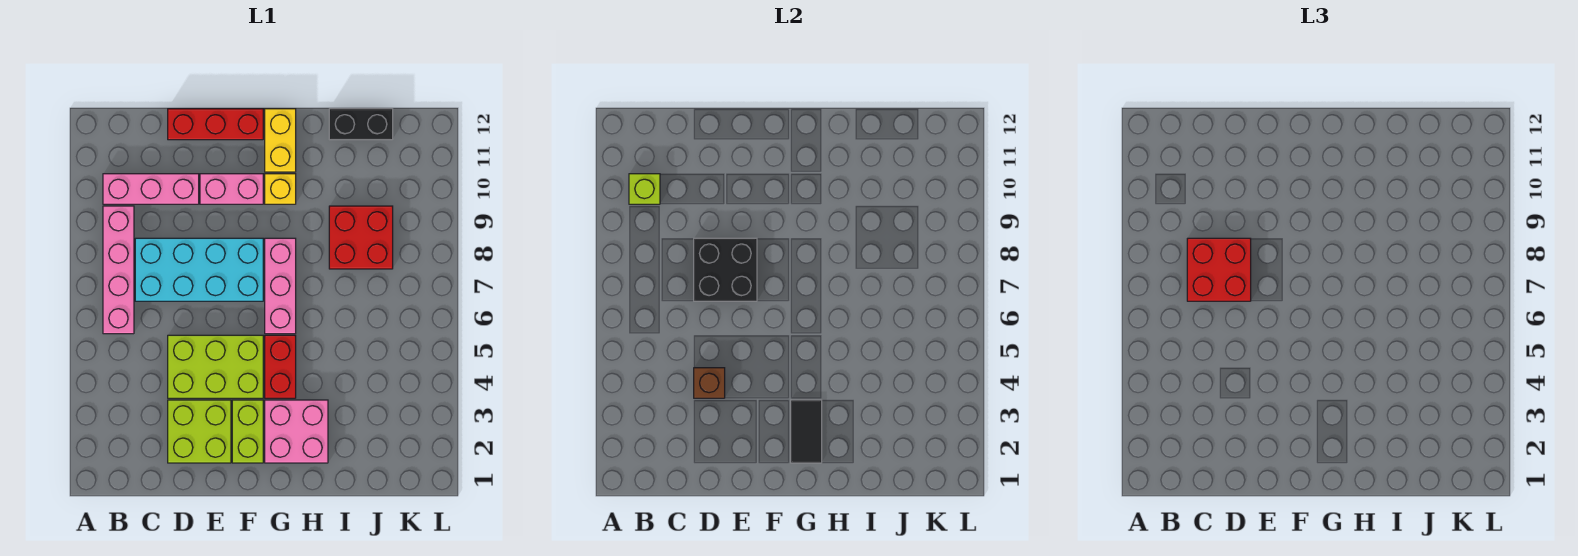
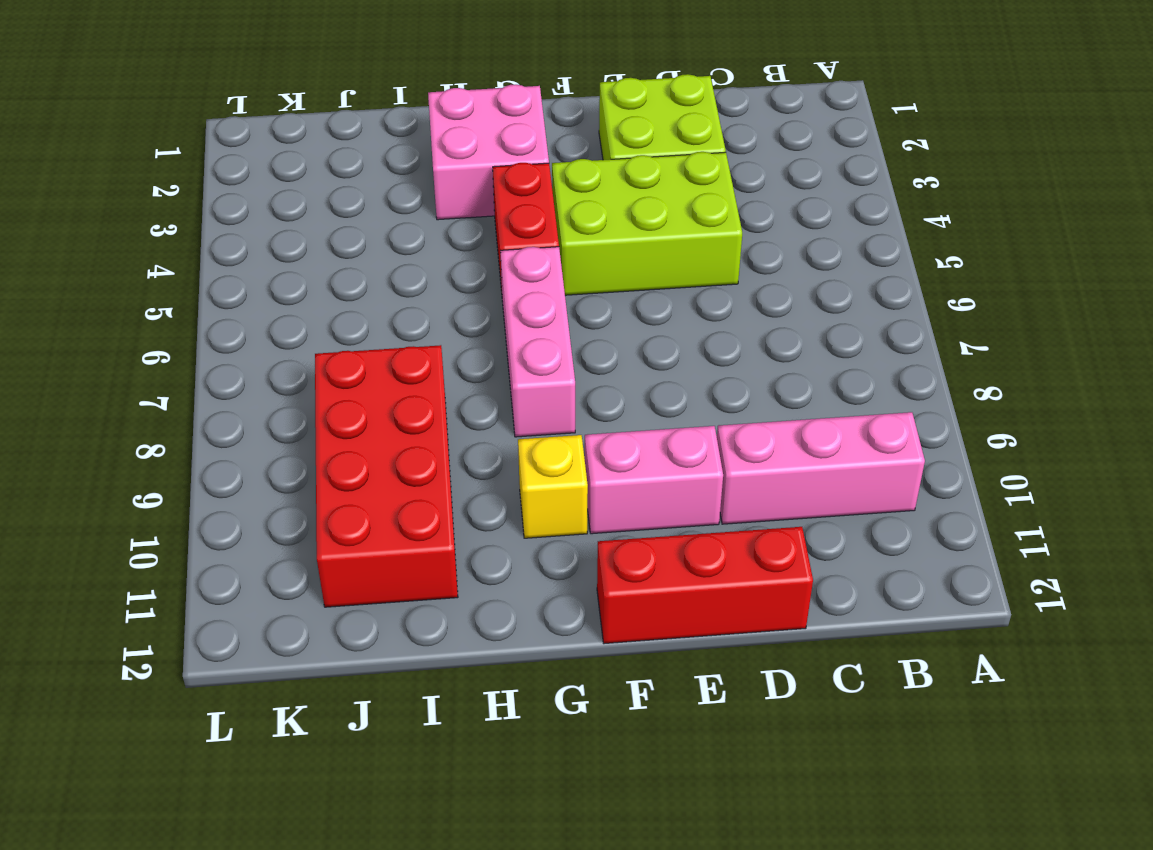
red brick I8:J11 level 1 -> red brick I8:J9 level 1
none -> pink brick B6:B9 level 1
none -> cyan brick C7:F8 level 1
none -> lime brick F2:F3 level 1

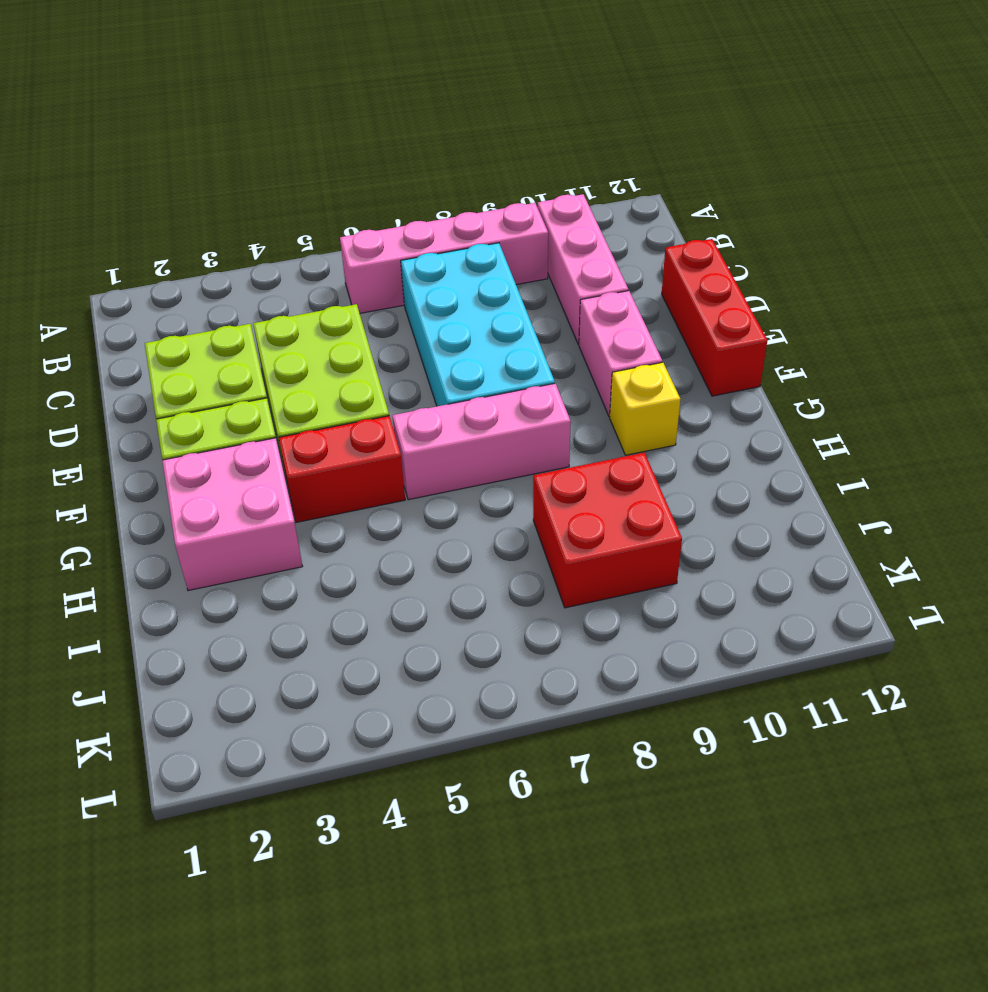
none -> yellow brick G11:G12 level 1
none -> black brick I12:J12 level 1
none -> lime brick B10 level 2

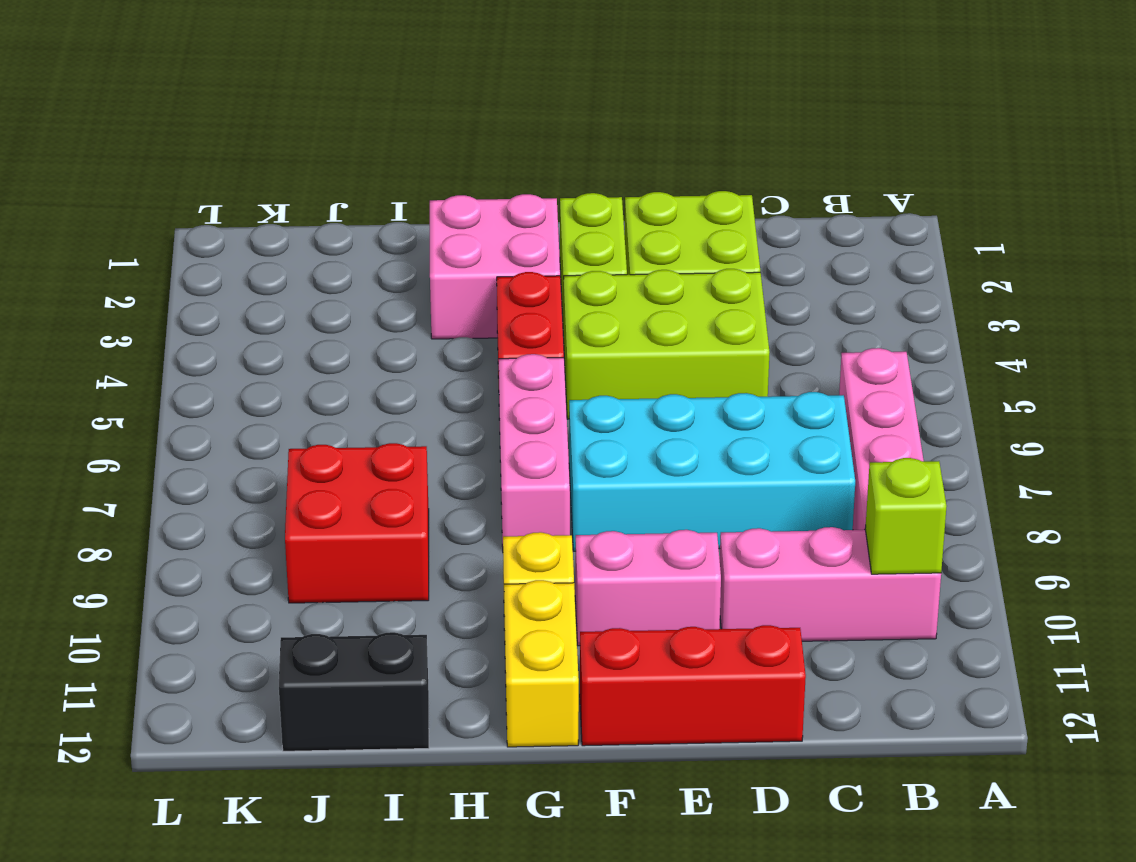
none -> brown brick D4 level 2
none -> black brick D7:E8 level 2
none -> black tile G2:G3 level 2

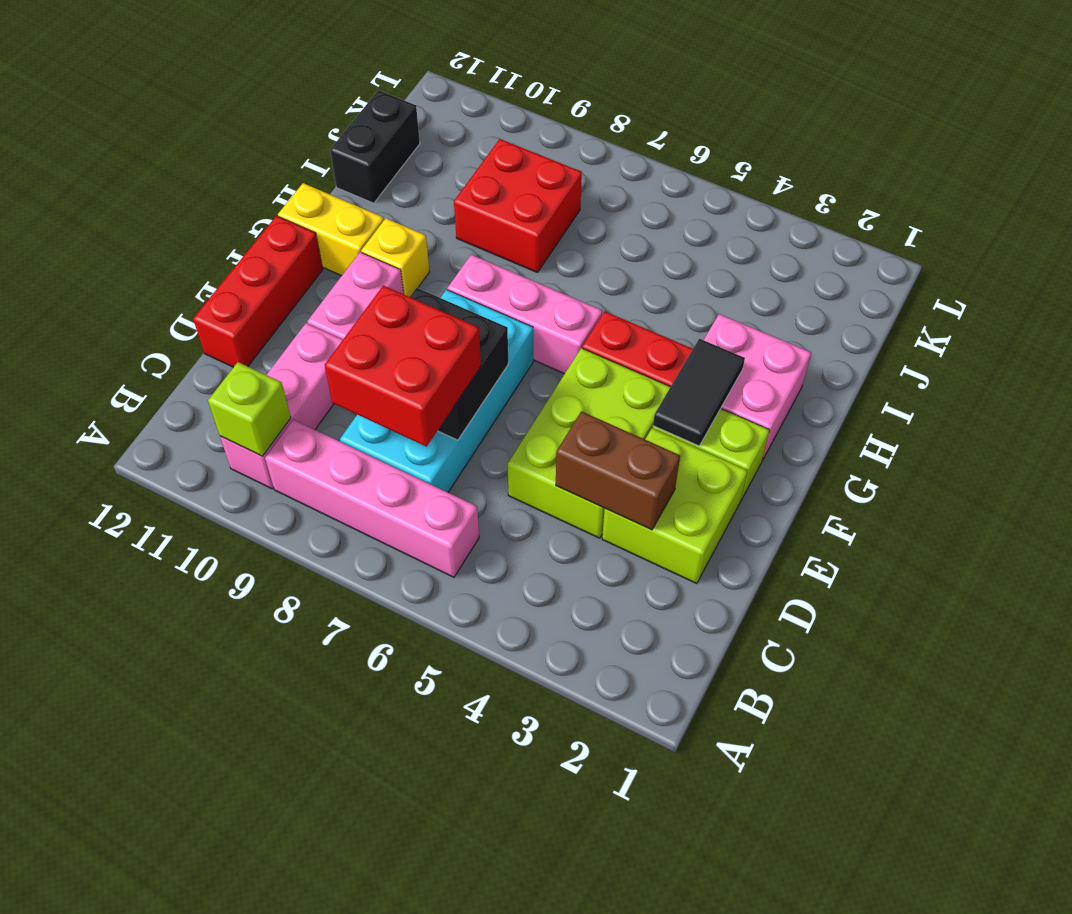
brown brick D3:D4 level 2 -> brown brick D4 level 2
black tile F3:G3 level 2 -> black tile G2:G3 level 2

